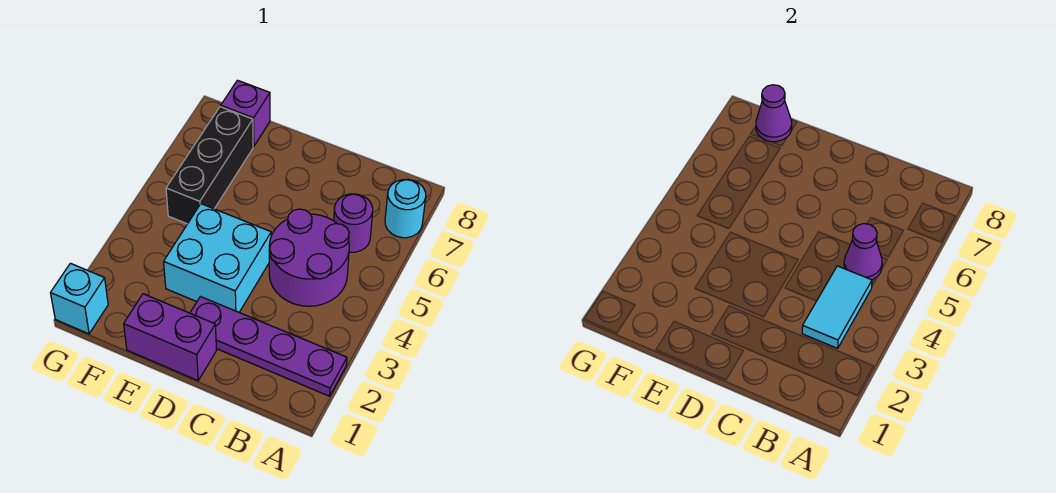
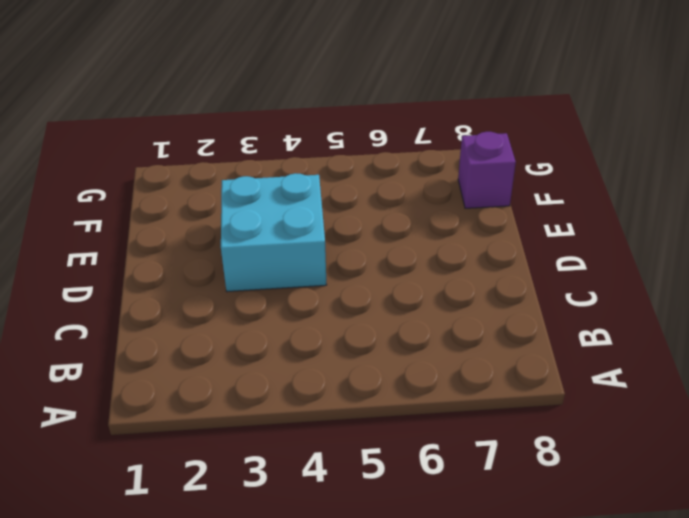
none -> purple plate A2:D2 level 1
none -> cyan round brick A7 level 1
none -> purple round brick B4:C5 level 1

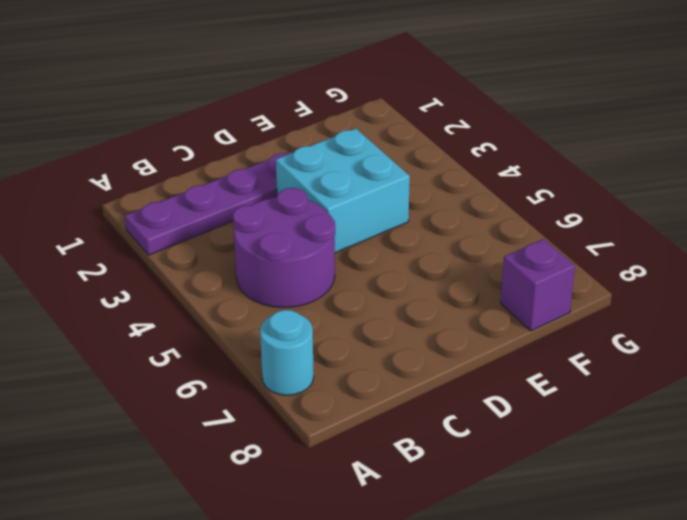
none -> purple round brick B6 level 1
none -> purple brick D1:E1 level 1
none -> black brick F5:F7 level 1

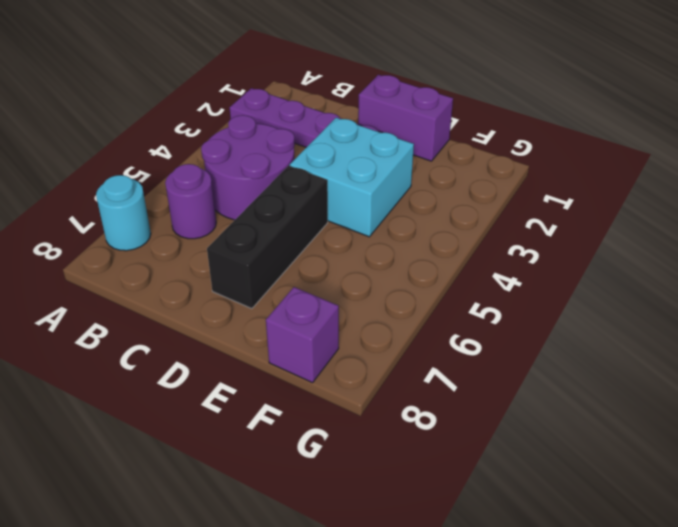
black brick D5:D7 level 1 -> black brick F5:F7 level 1
none -> cyan brick G1 level 1
none -> cyan tile B3:B4 level 2
none -> purple cone B5 level 2

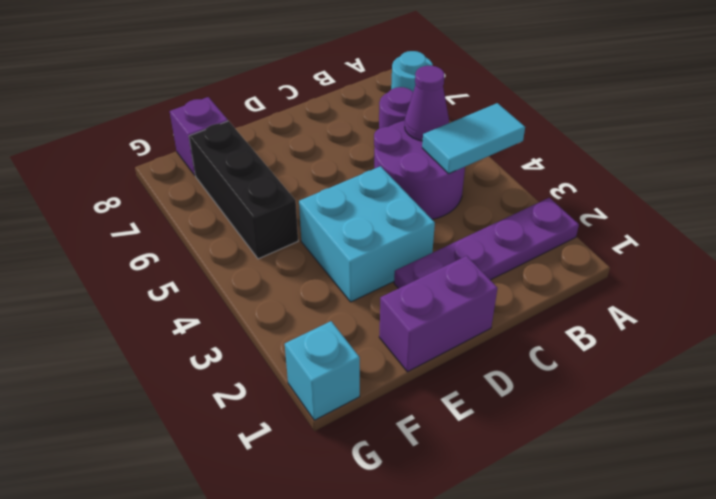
cyan tile A4:B4 level 2 -> cyan tile B3:B4 level 2
none -> purple cone F8 level 2

